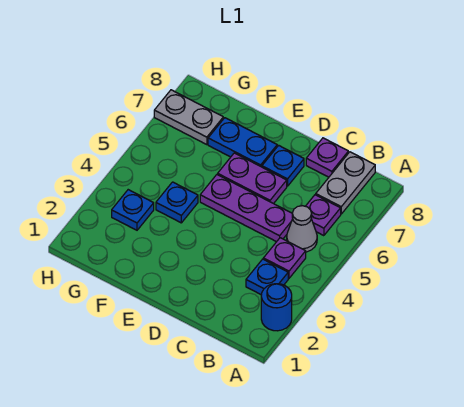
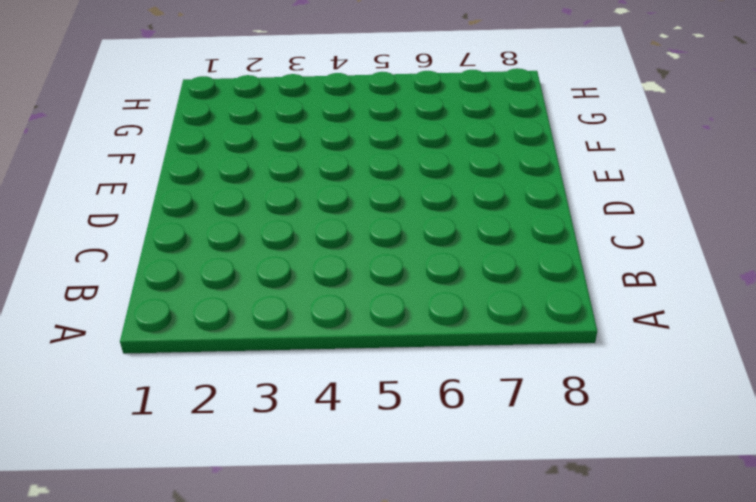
none -> blue round brick A2 level 1
none -> blue plate B3 level 1
none -> purple plate B4 level 1

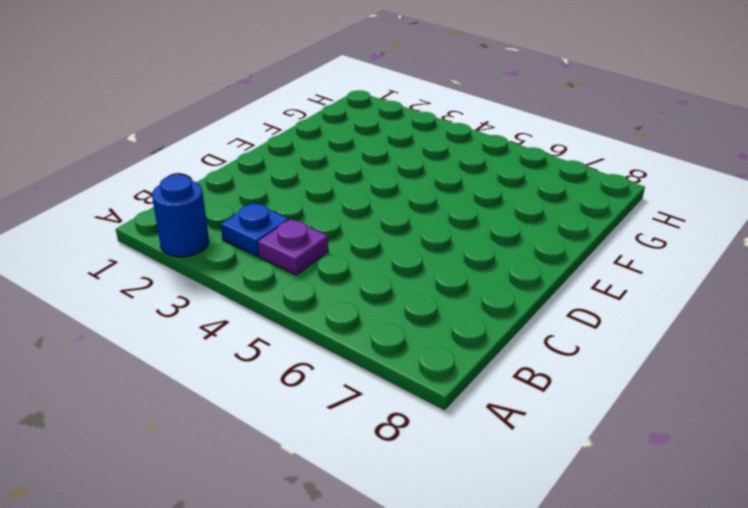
none -> grey cone B5 level 1
none -> purple plate B6 level 1
none -> grey plate B7:B8 level 1

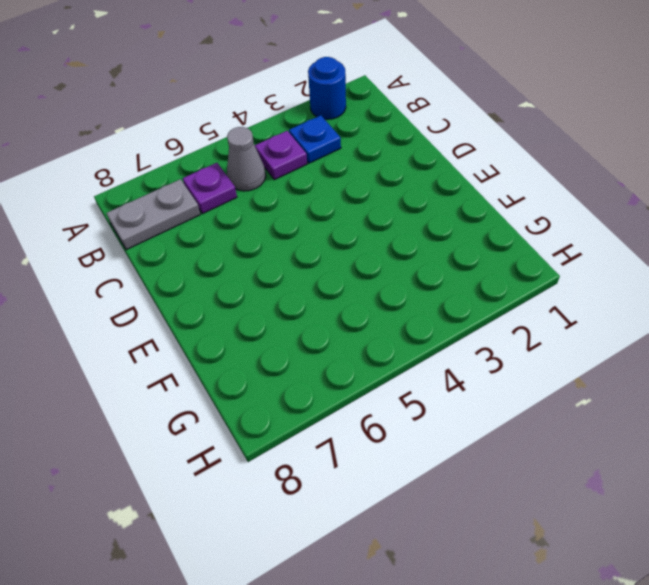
none -> purple plate C5:E5 level 1
none -> purple plate C8 level 1
none -> purple plate D6:E6 level 1

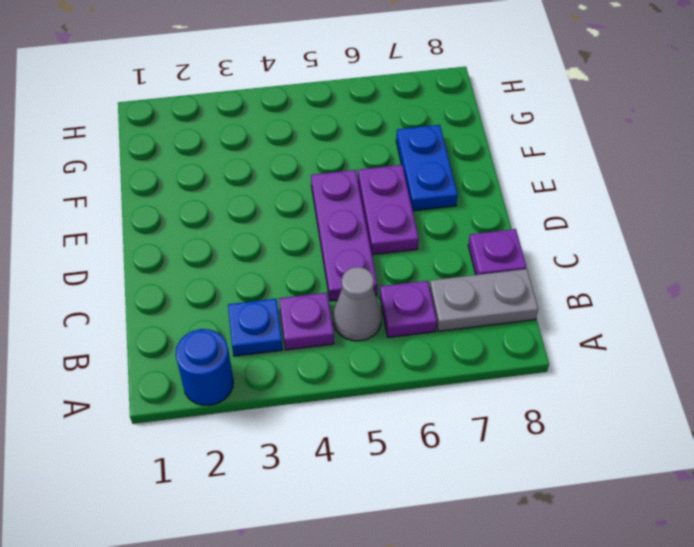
none -> blue plate D7 level 1
none -> blue plate F4 level 1
none -> blue plate G3 level 1

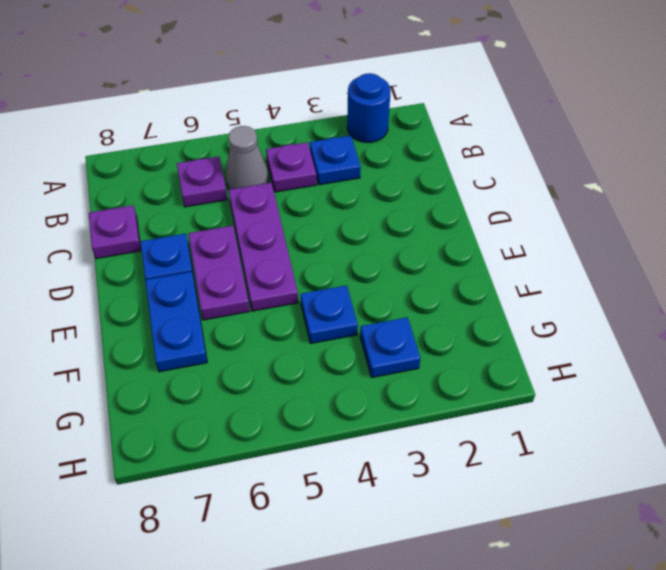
none -> grey plate B7:B8 level 1
none -> grey plate G7:H7 level 1

